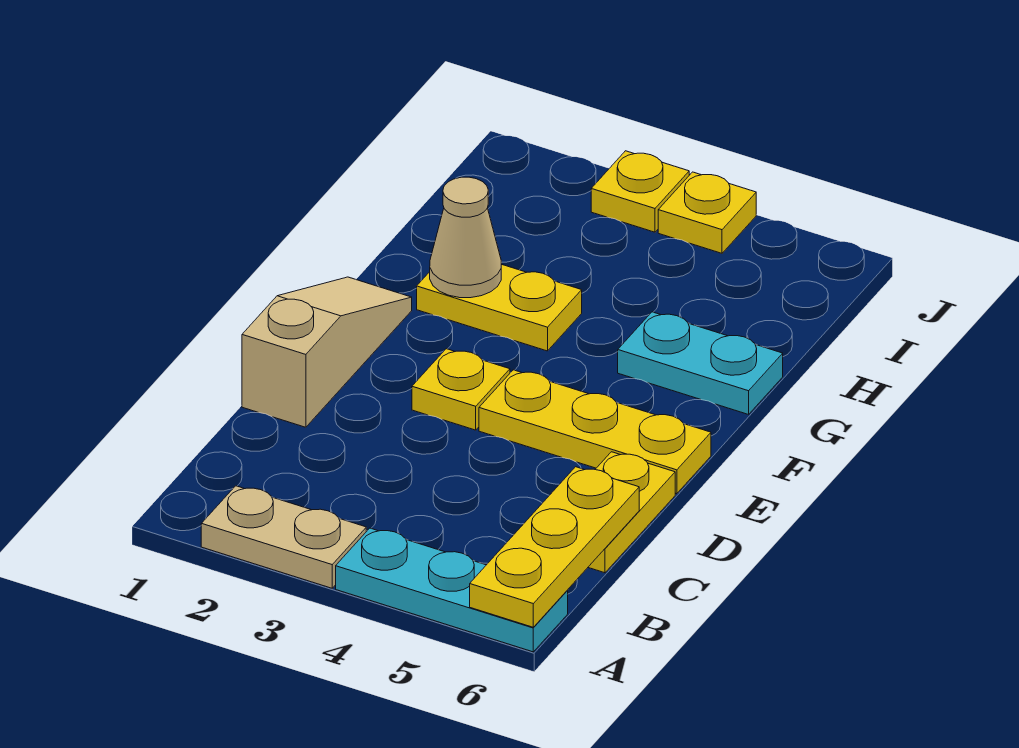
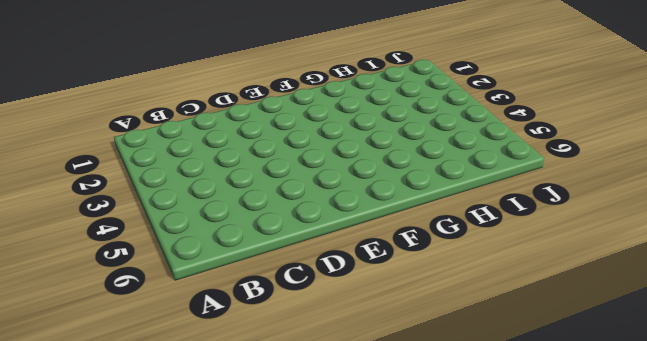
none -> tan plate A2:A3 level 1
none -> cyan plate A4:A6 level 1
none -> yellow plate C6:D6 level 1

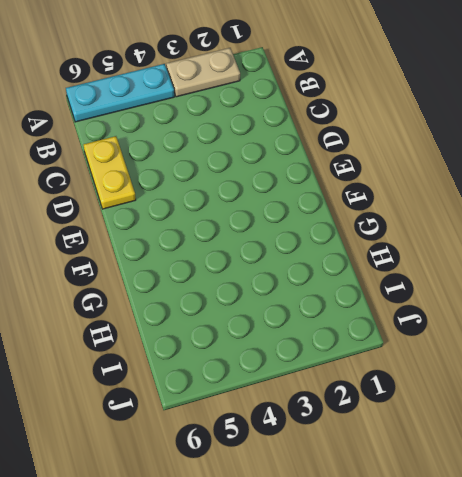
none -> tan slope D1:F1 level 1 top D
none -> yellow plate E3 level 1
none -> yellow plate E4:E6 level 1

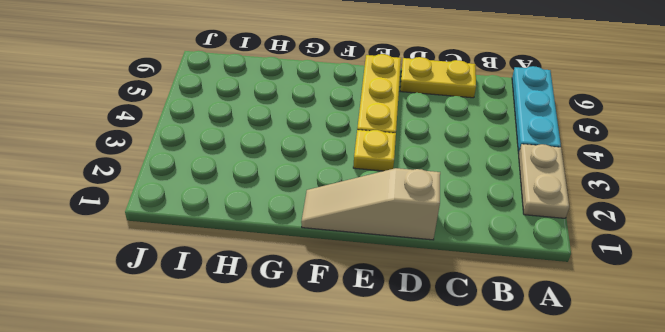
none -> yellow plate G2:G3 level 1
none -> cyan plate G5:G6 level 1
none -> yellow plate J3 level 1

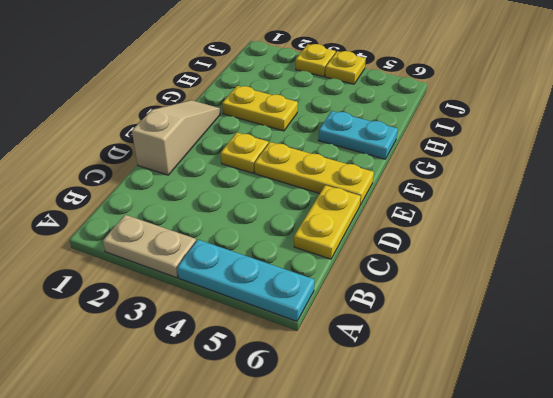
none -> yellow plate A6:C6 level 2
none -> tan cone G2 level 2

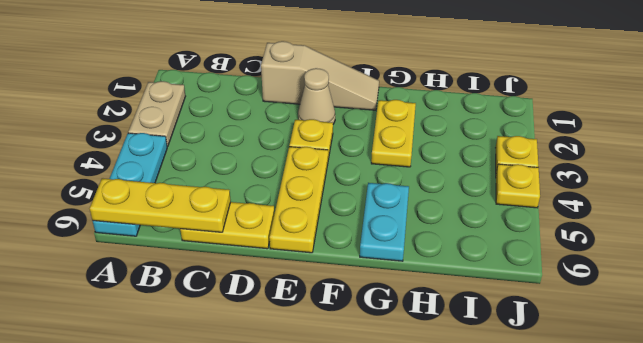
tan cone E2 level 1 -> tan cone G2 level 2

